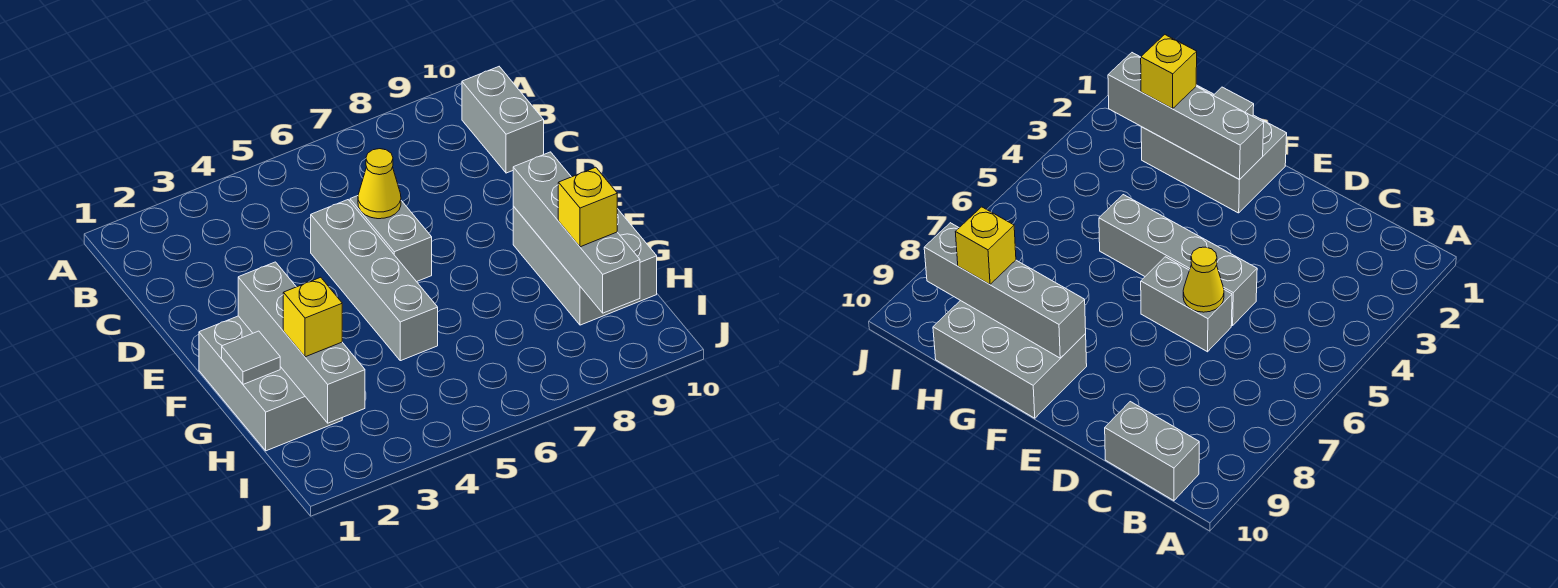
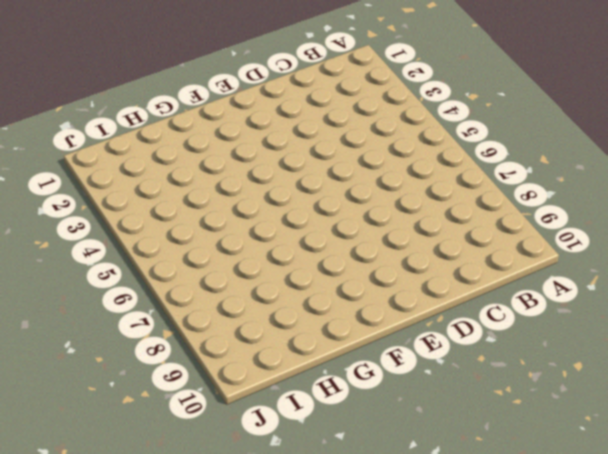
none -> grey brick B10:C10 level 1
none -> grey brick D5:G5 level 1

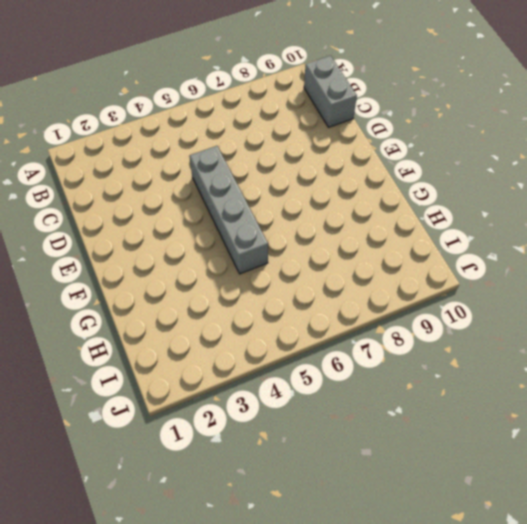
none -> grey brick D6:E6 level 1
none -> grey brick F1:H2 level 1

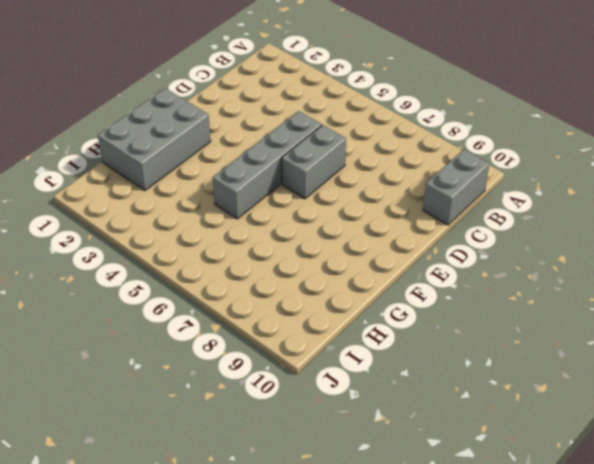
none -> grey brick F9:H10 level 1
none -> yellow cone D6 level 2

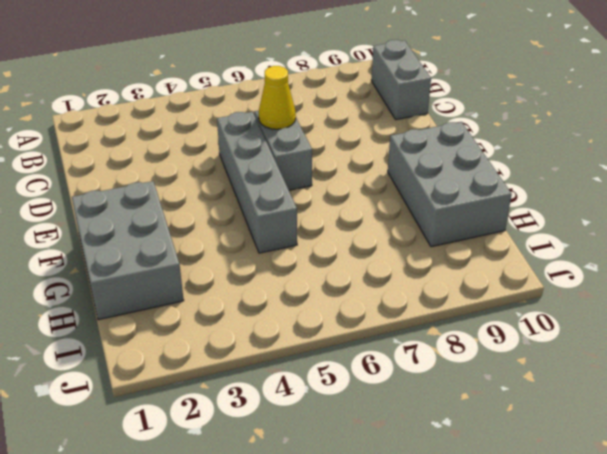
none -> grey brick F2:I2 level 2
none -> grey brick F9:I9 level 2

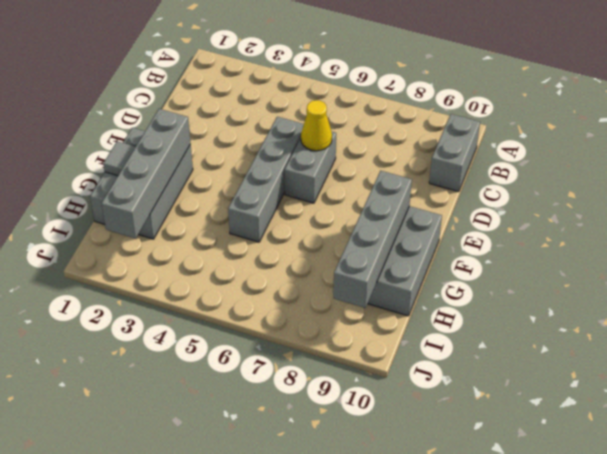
none -> yellow brick H2 level 3
none -> yellow brick H9 level 3

